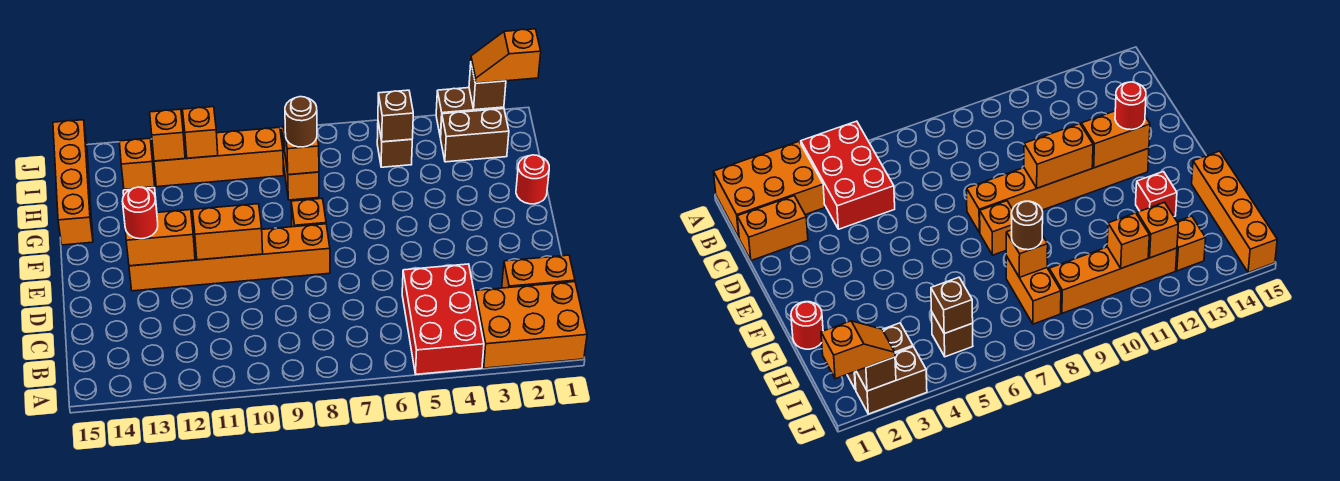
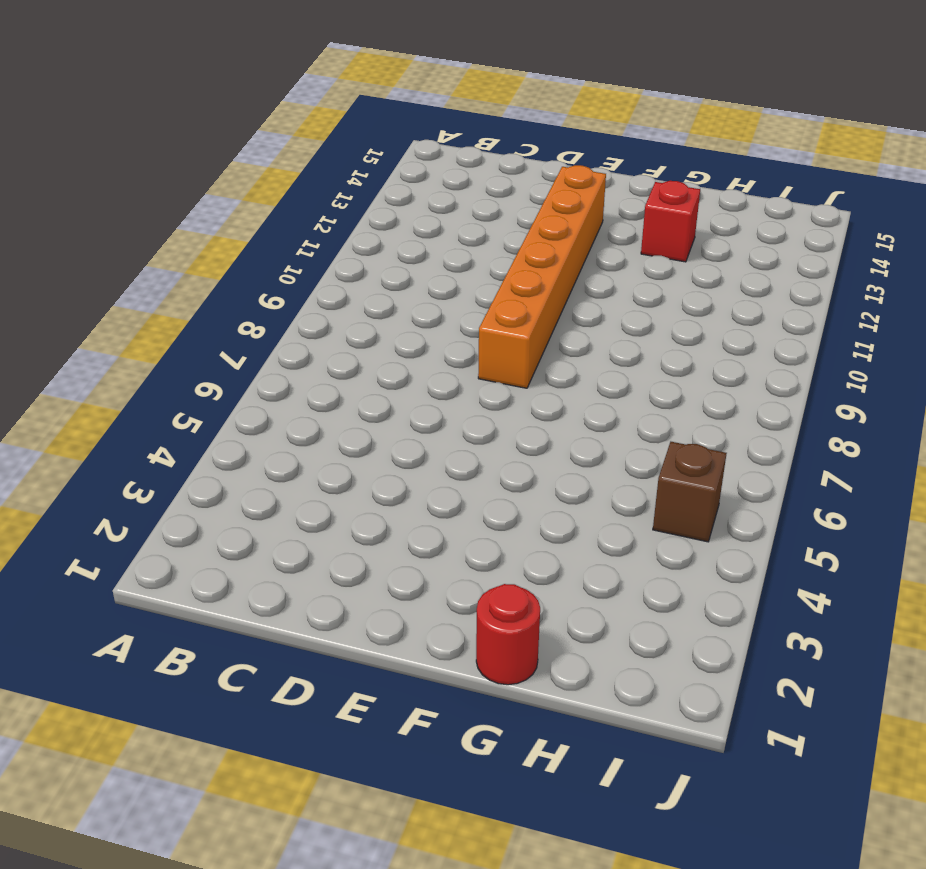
none -> orange brick A1:B3 level 1
none -> red brick A4:C5 level 1
none -> orange brick C1:C2 level 1

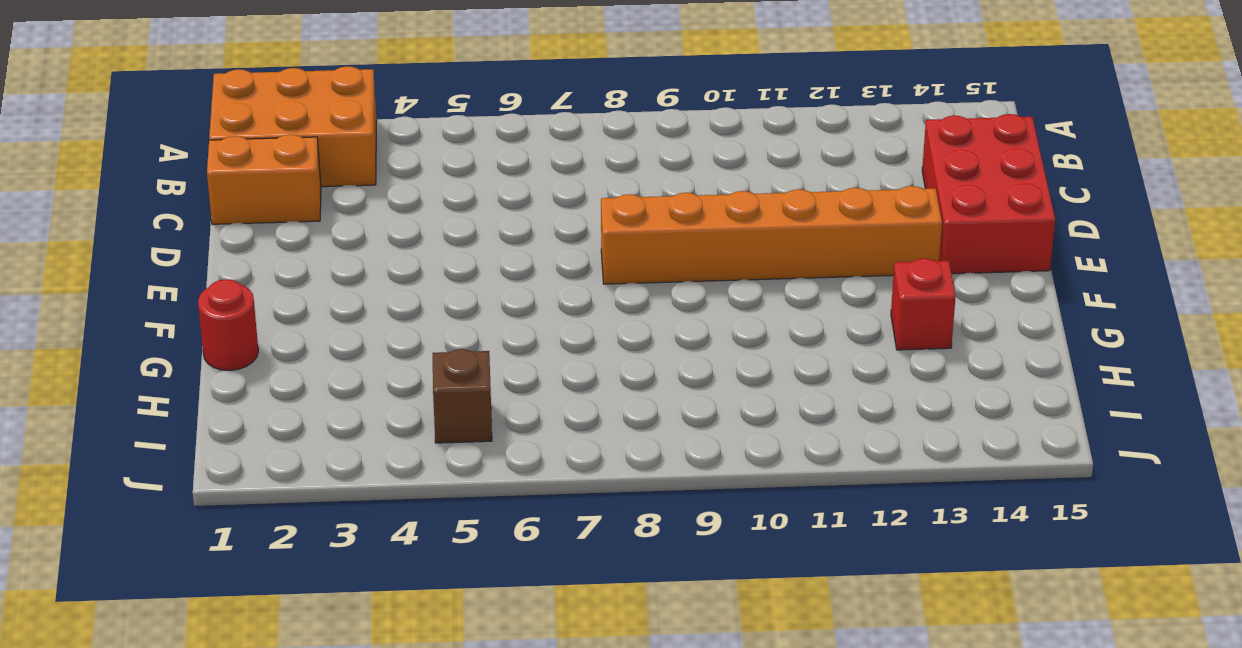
red brick C14:E15 level 1 -> red brick A4:C5 level 1
none -> orange brick F8 level 1
none -> orange brick G15:J15 level 1
none -> orange brick H8:I8 level 1

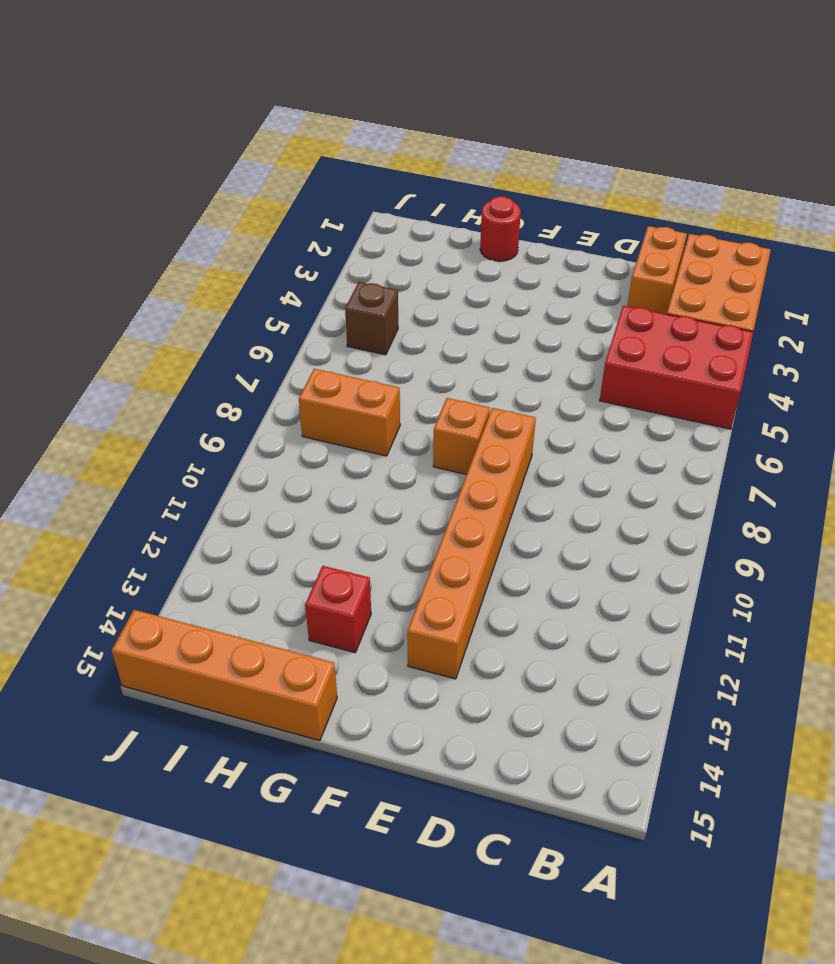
none -> brown brick I2:I3 level 1
none -> orange brick I9:I12 level 1
none -> orange brick I13 level 1

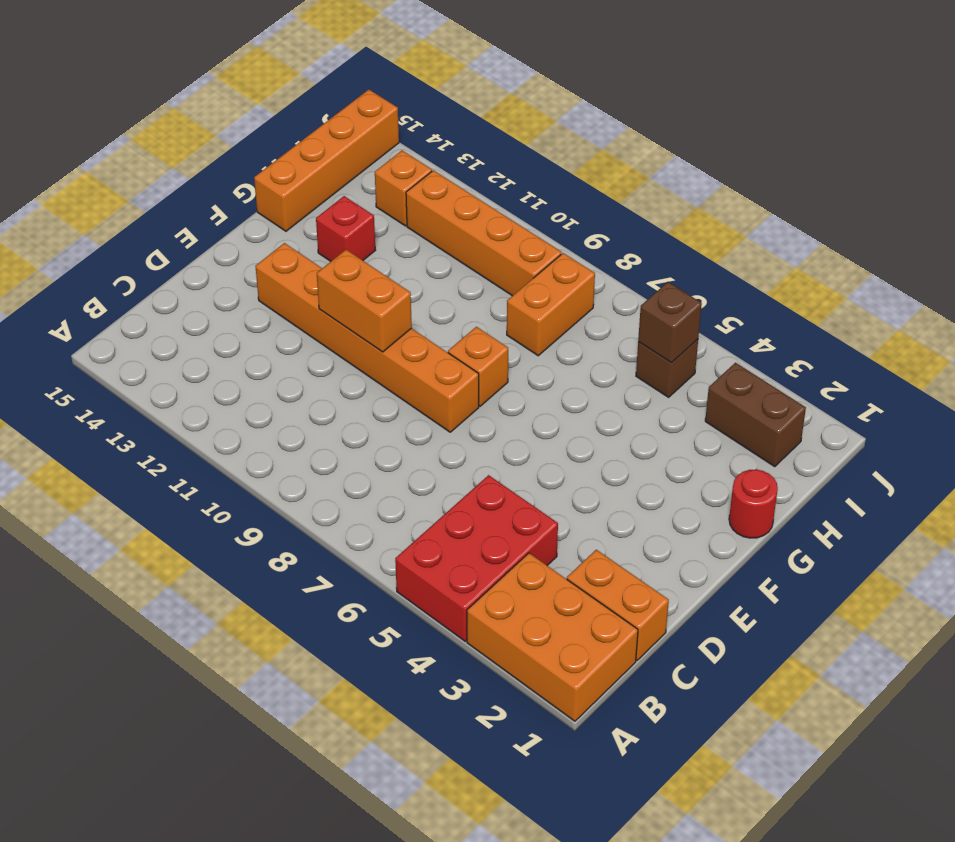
none -> brown brick J2:J3 level 1
none -> orange brick E12:E13 level 2
none -> orange brick H8 level 2

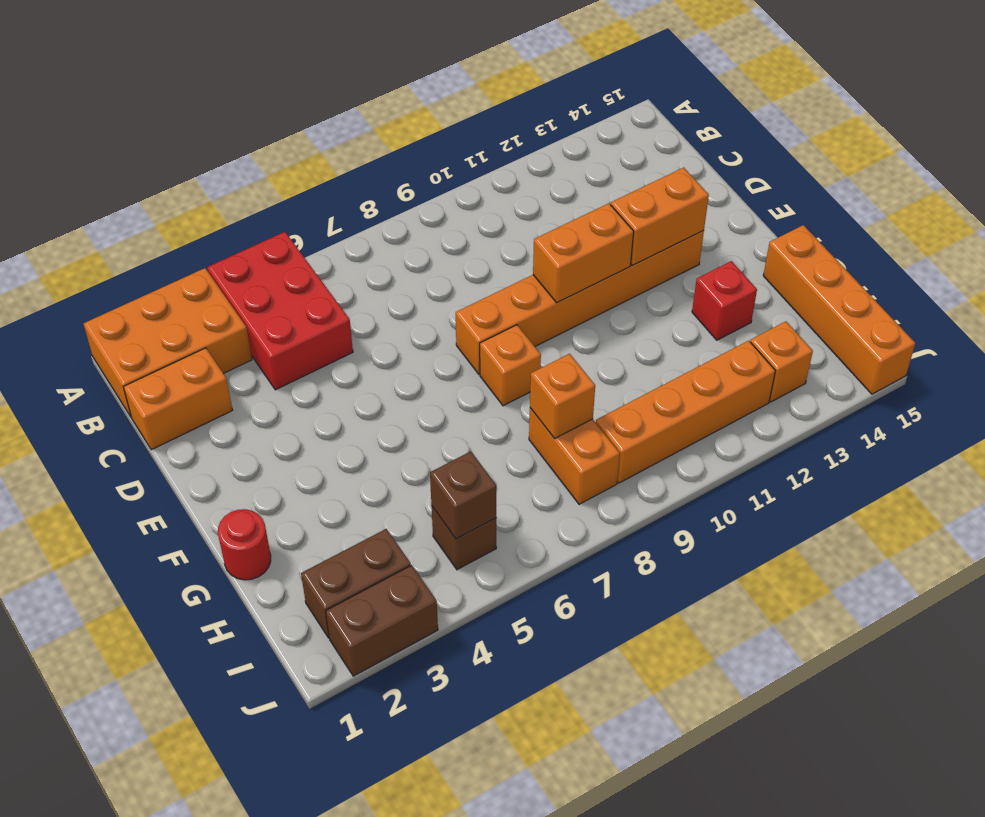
none -> orange brick I11 level 2
none -> orange brick I12 level 2
none -> brown brick J2 level 2

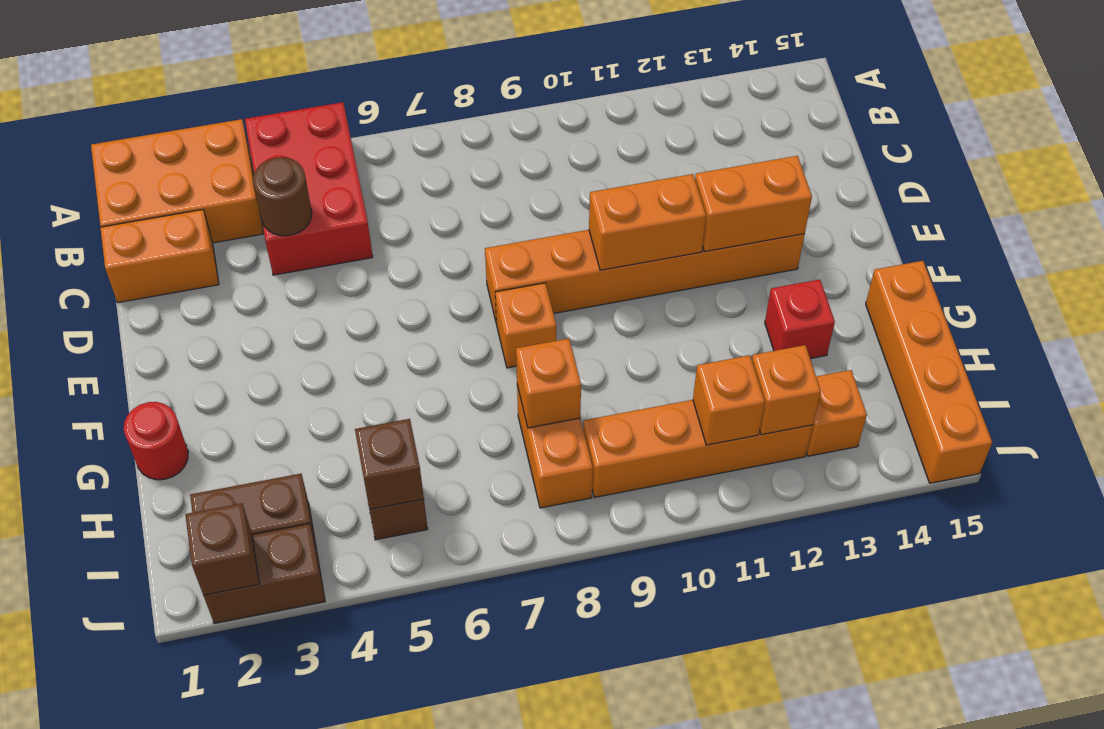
brown round brick C4 level 2 -> brown round brick H8 level 3
none -> red round brick E13 level 3
none -> orange slope J1:J2 level 3 top 1

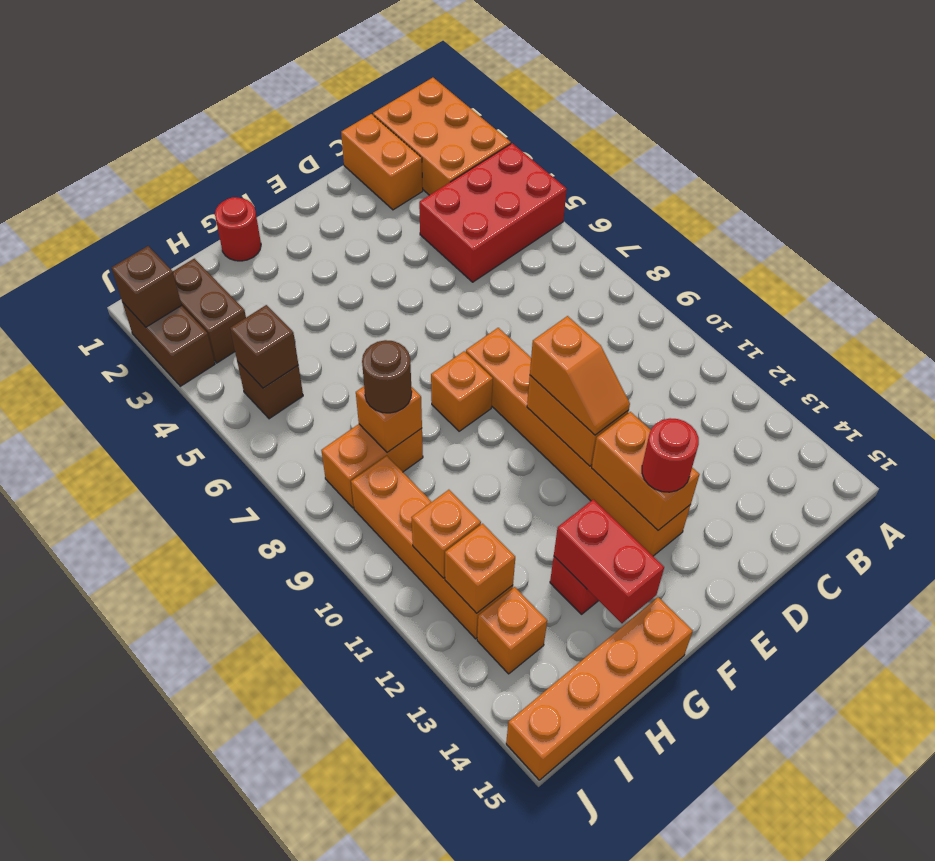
orange slope E10:E11 level 3 top 10 -> orange slope J1:J2 level 3 top 1
red brick G13:G14 level 2 -> none

